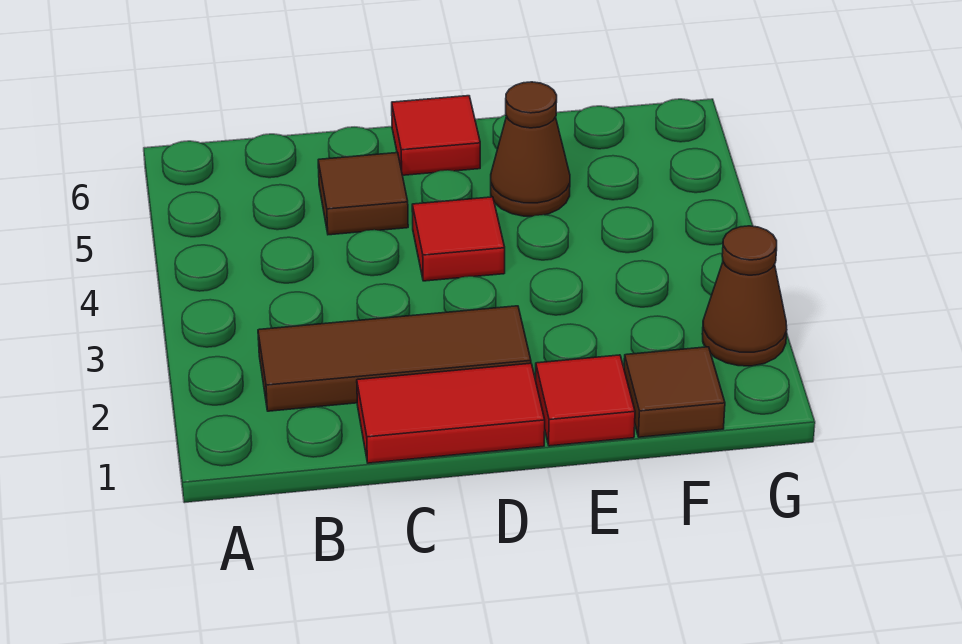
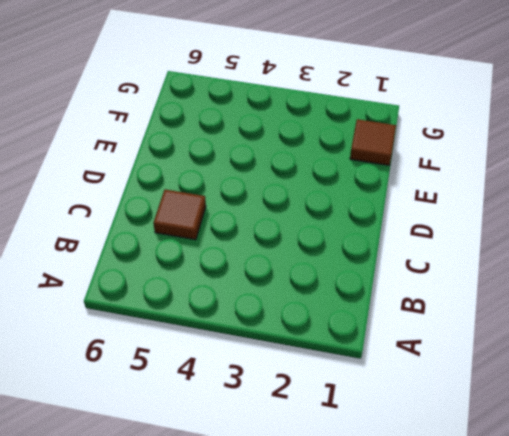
none -> brown tile B2:D2 level 1
none -> red tile C1:D1 level 1

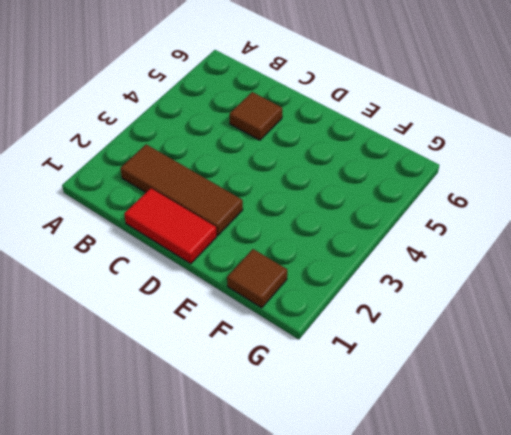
none -> red tile D4 level 1
none -> red tile D6 level 1

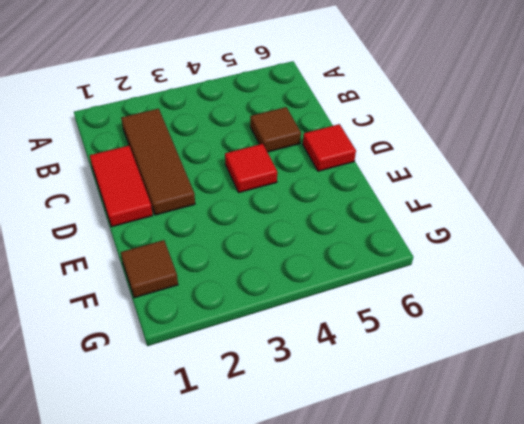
none -> red tile E1 level 1
none -> brown cone E5 level 1

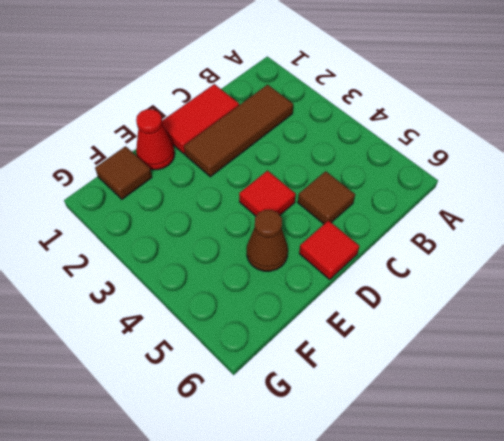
red cone E1 level 1 -> red tile E1 level 1
none -> brown cone G2 level 1

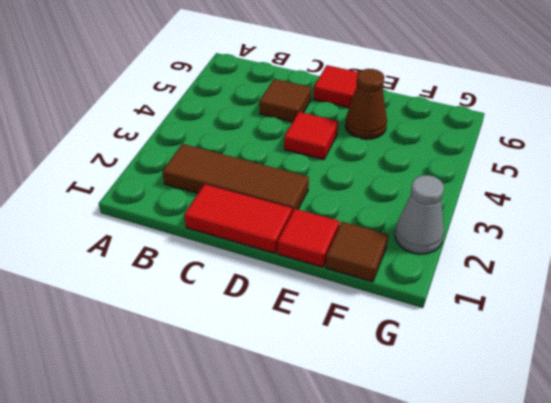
grey cone G2 level 1 -> brown cone G2 level 1

